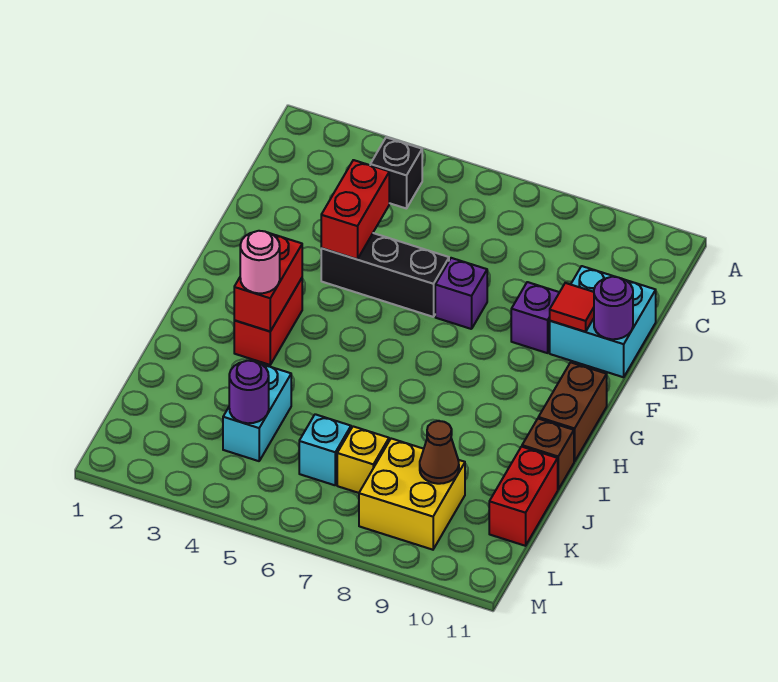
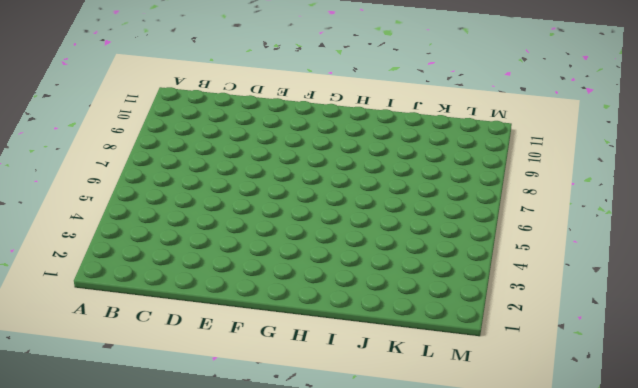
none -> black brick B4 level 1
none -> cyan brick D10:E11 level 1
none -> black brick E4:E6 level 1

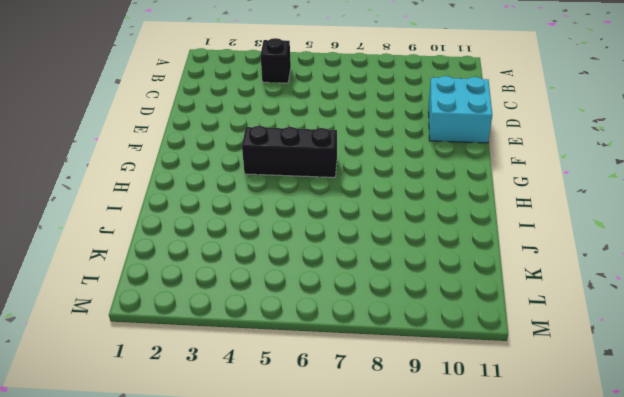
black brick G4:G6 level 1 -> black brick E4:E6 level 1
none -> purple brick E7 level 1
none -> purple brick E9 level 1
none -> red brick G3:H3 level 1

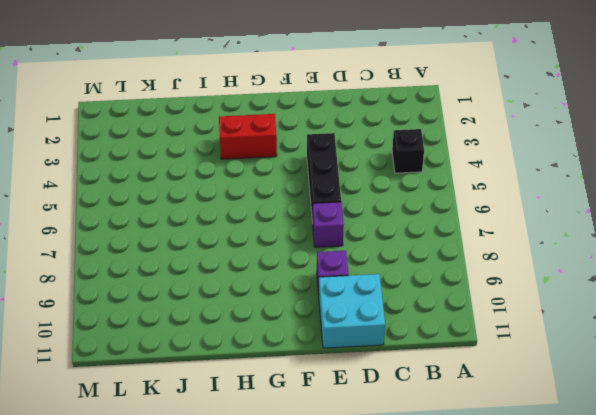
none -> brown brick G11:H11 level 1
none -> brown brick I11 level 1
none -> cyan brick J4:K4 level 1

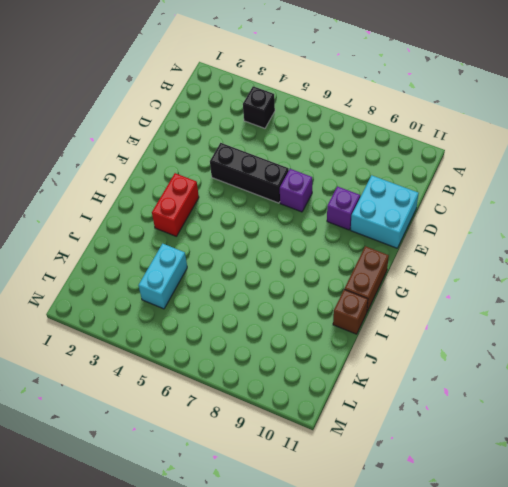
none -> red brick J11:K11 level 1
none -> cyan brick K6 level 1
none -> yellow brick K7 level 1

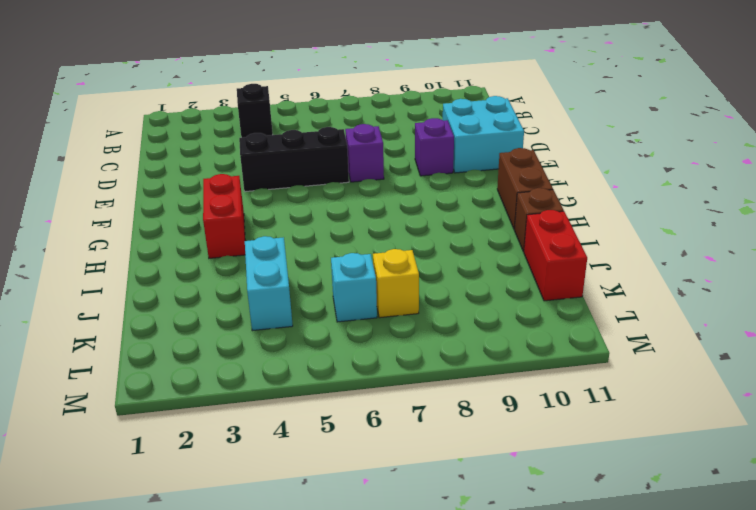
none -> yellow brick K8:L9 level 1
none -> red brick D4:E4 level 2
none -> red tile E10 level 2

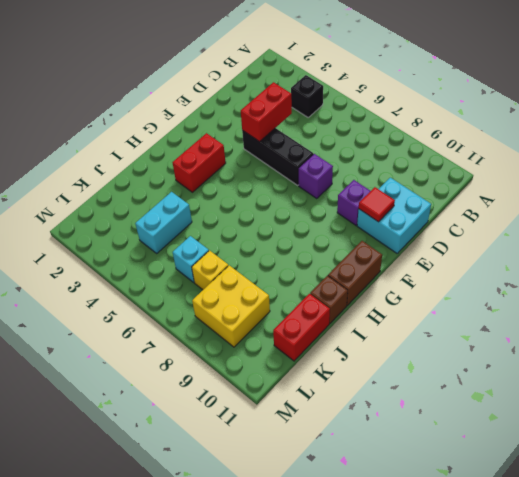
none -> purple round brick E11 level 2
none -> red brick G3:H3 level 2
none -> purple round brick K4 level 2

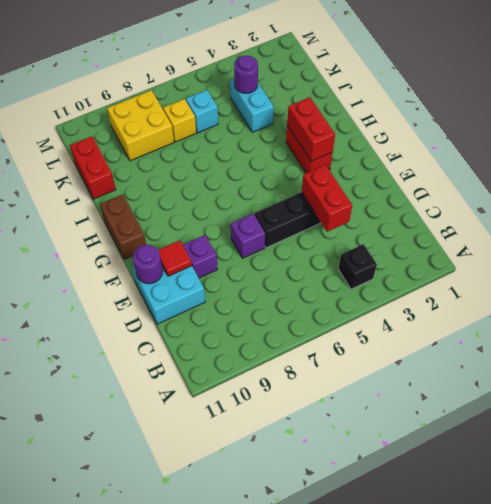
none -> brown brick I11 level 1
none -> brown cone K9 level 2
none -> pink round brick H3 level 3

